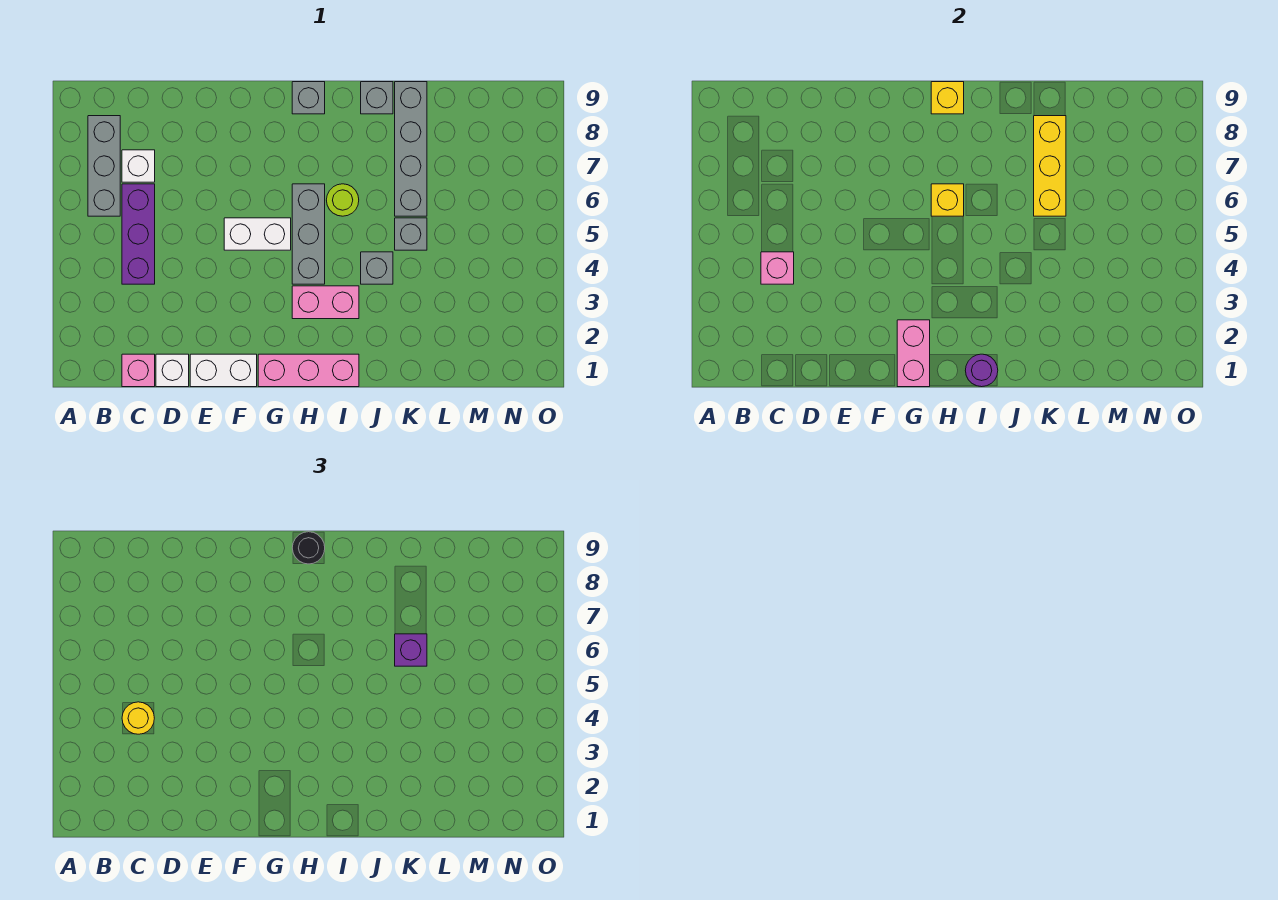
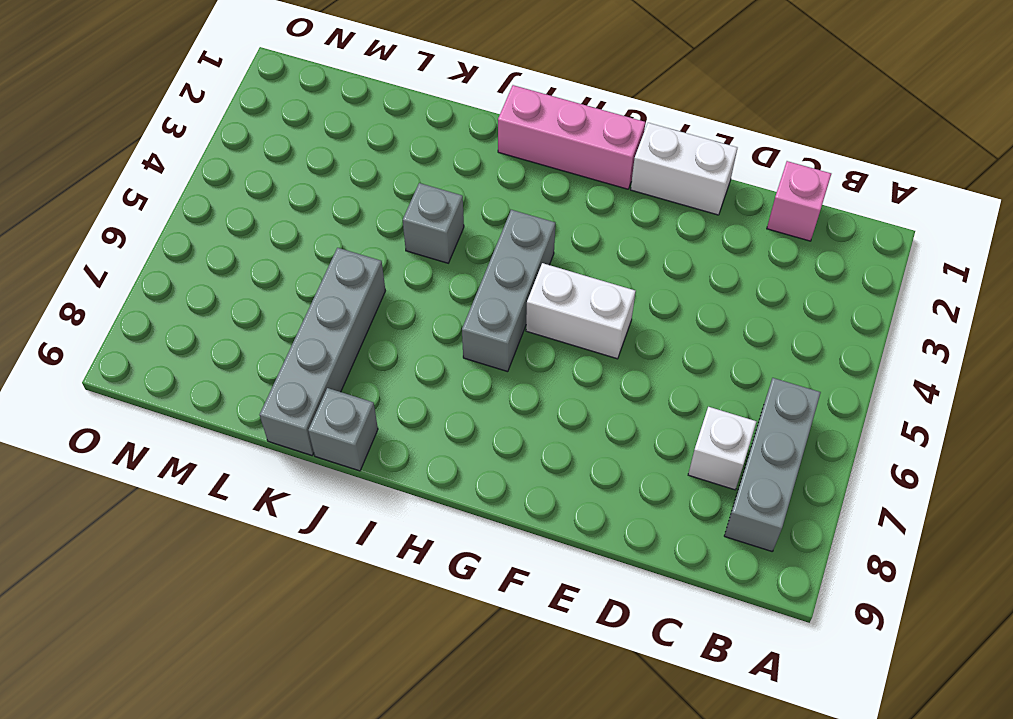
none -> purple brick C4:C6 level 1
none -> white brick D1 level 1
none -> pink brick H3:I3 level 1

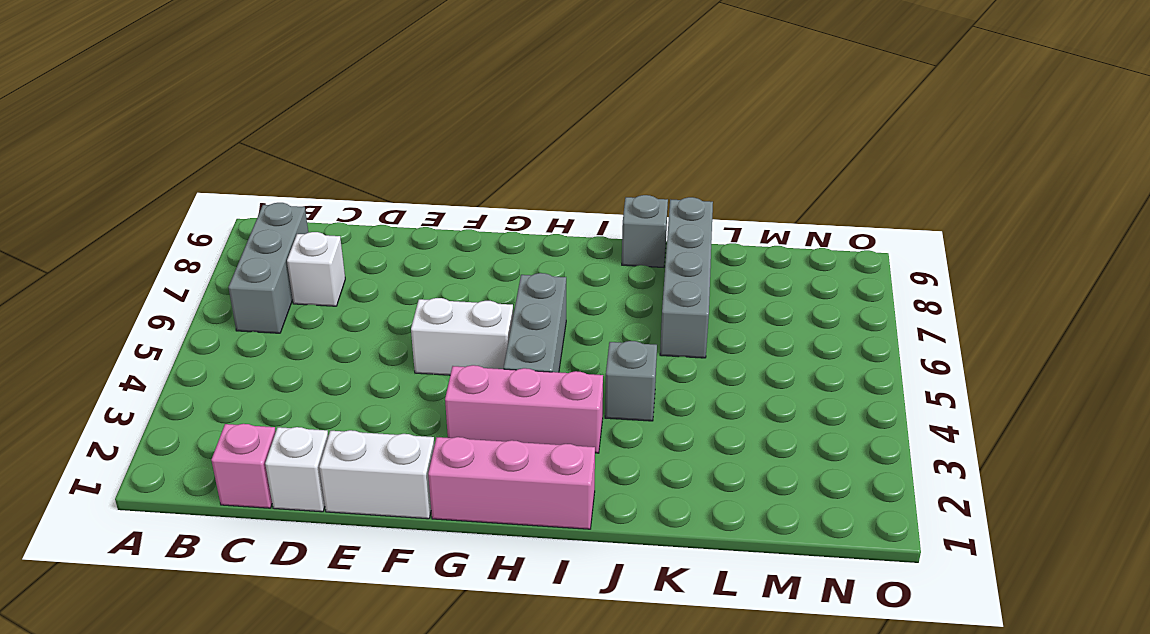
pink brick G3:I3 level 1 -> pink brick H3:I3 level 1
none -> purple brick C4:C6 level 1
none -> grey brick H9 level 1
none -> lime round brick I6 level 1

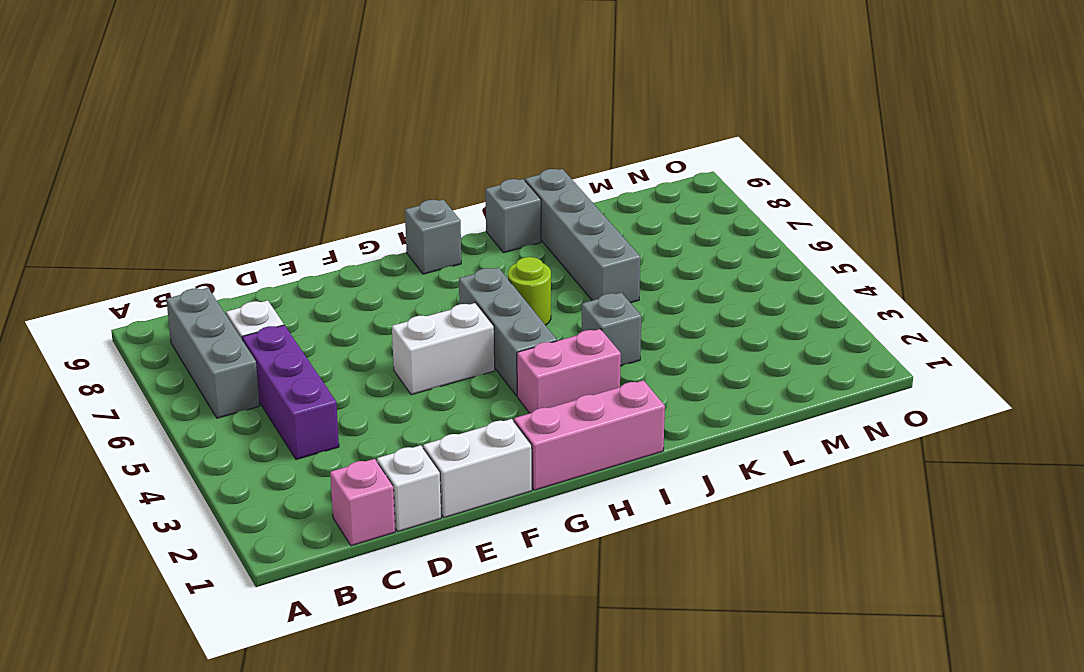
none -> grey brick K5 level 1
none -> pink brick C4 level 2
none -> pink brick G1:G2 level 2

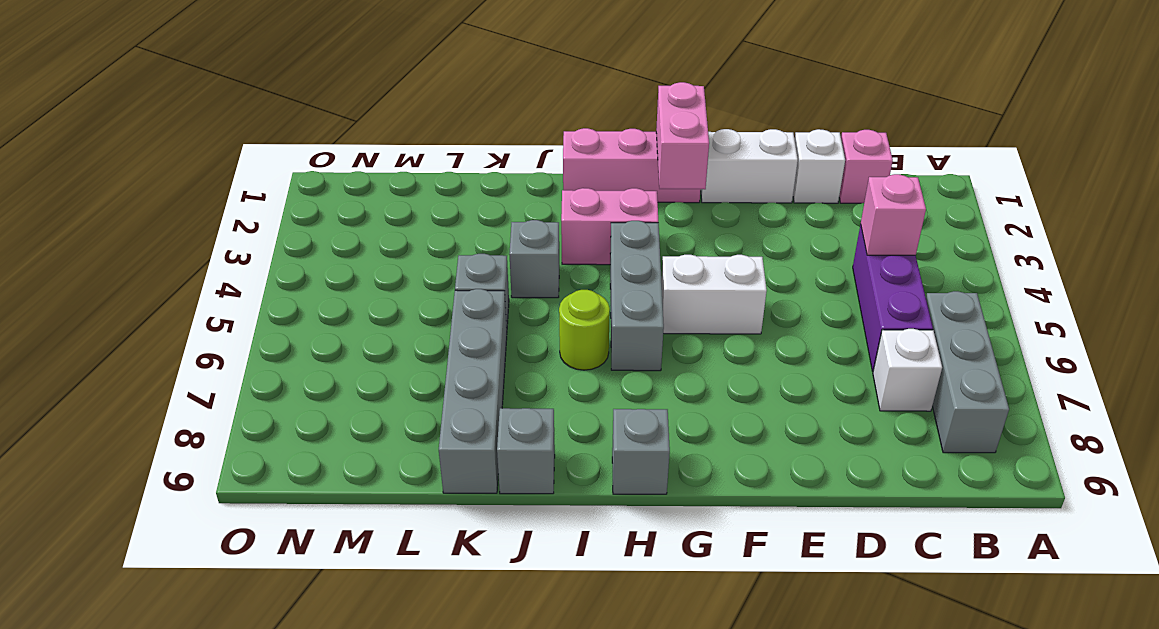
none -> yellow brick H6 level 2
none -> yellow brick H9 level 2
none -> purple round brick I1 level 2

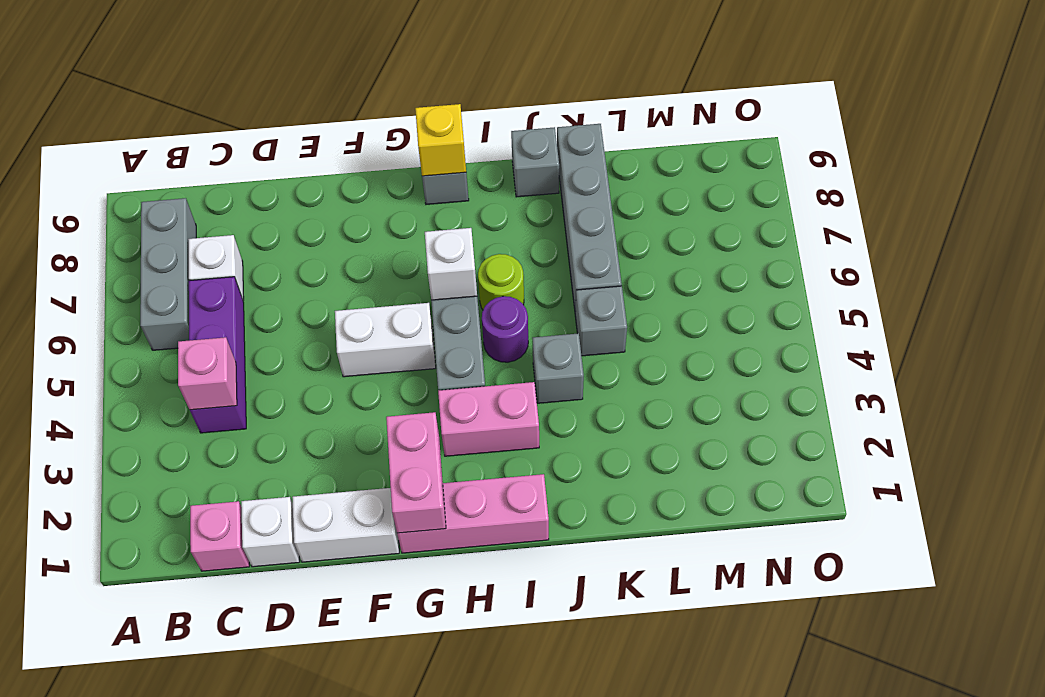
white brick H6 level 2 -> yellow brick H6 level 2
purple round brick I5 level 1 -> purple round brick I1 level 2
none -> yellow brick K6:K8 level 2
none -> yellow round brick C4 level 3
none -> black round brick H9 level 3

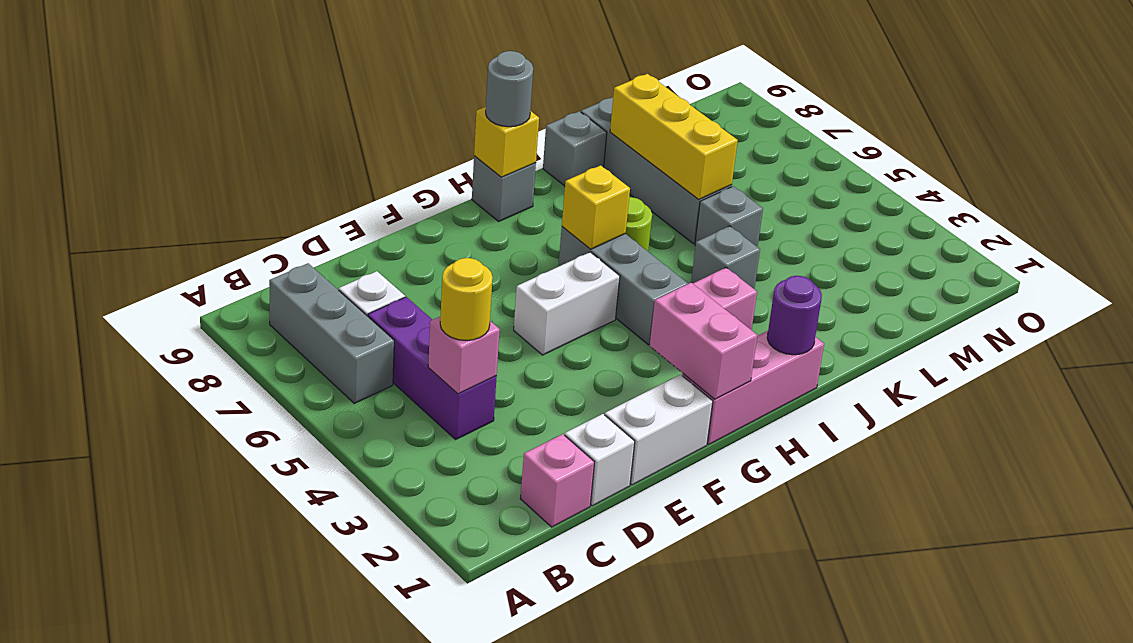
grey round brick H9 level 3 -> black round brick H9 level 3
none -> purple brick K6 level 3

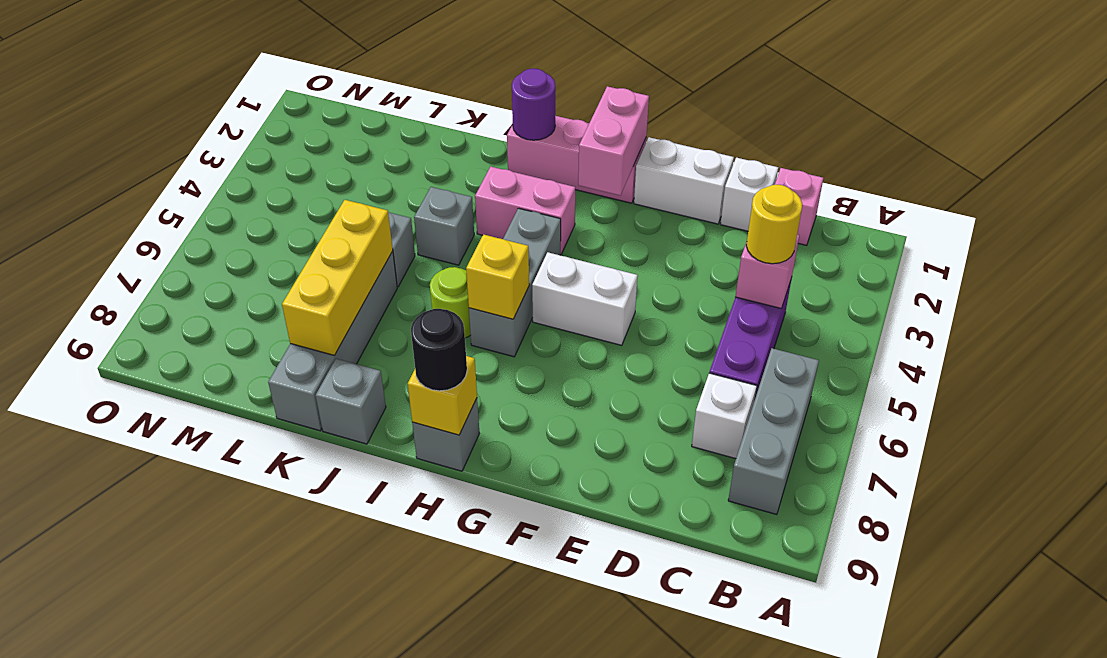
none -> purple brick K6 level 3

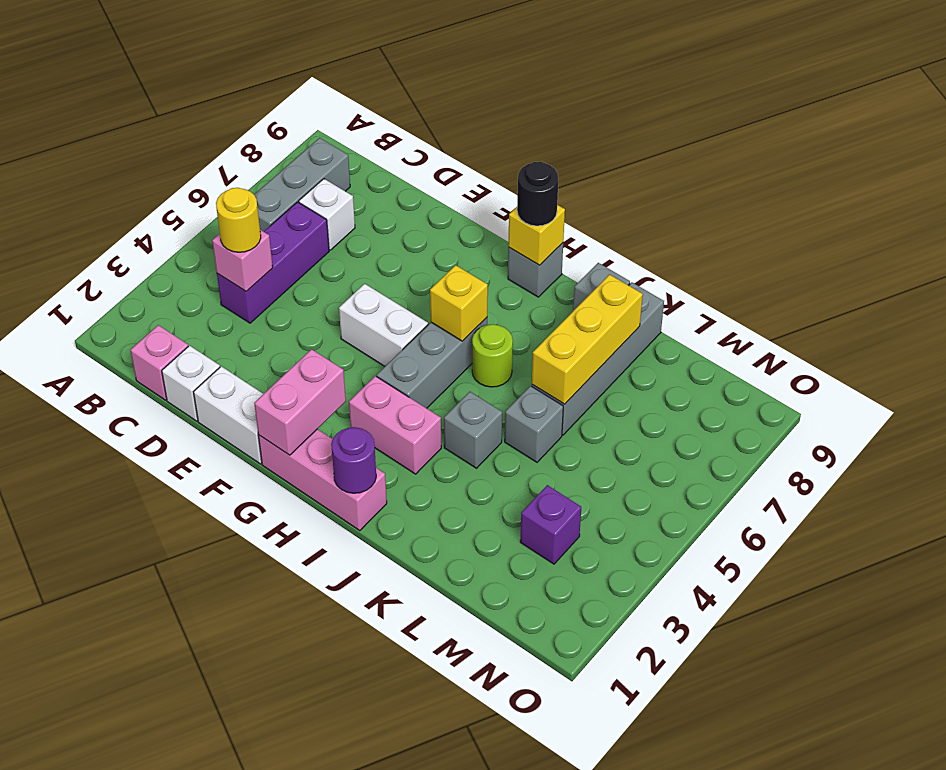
purple brick M3 level 1 -> purple brick K6 level 3

